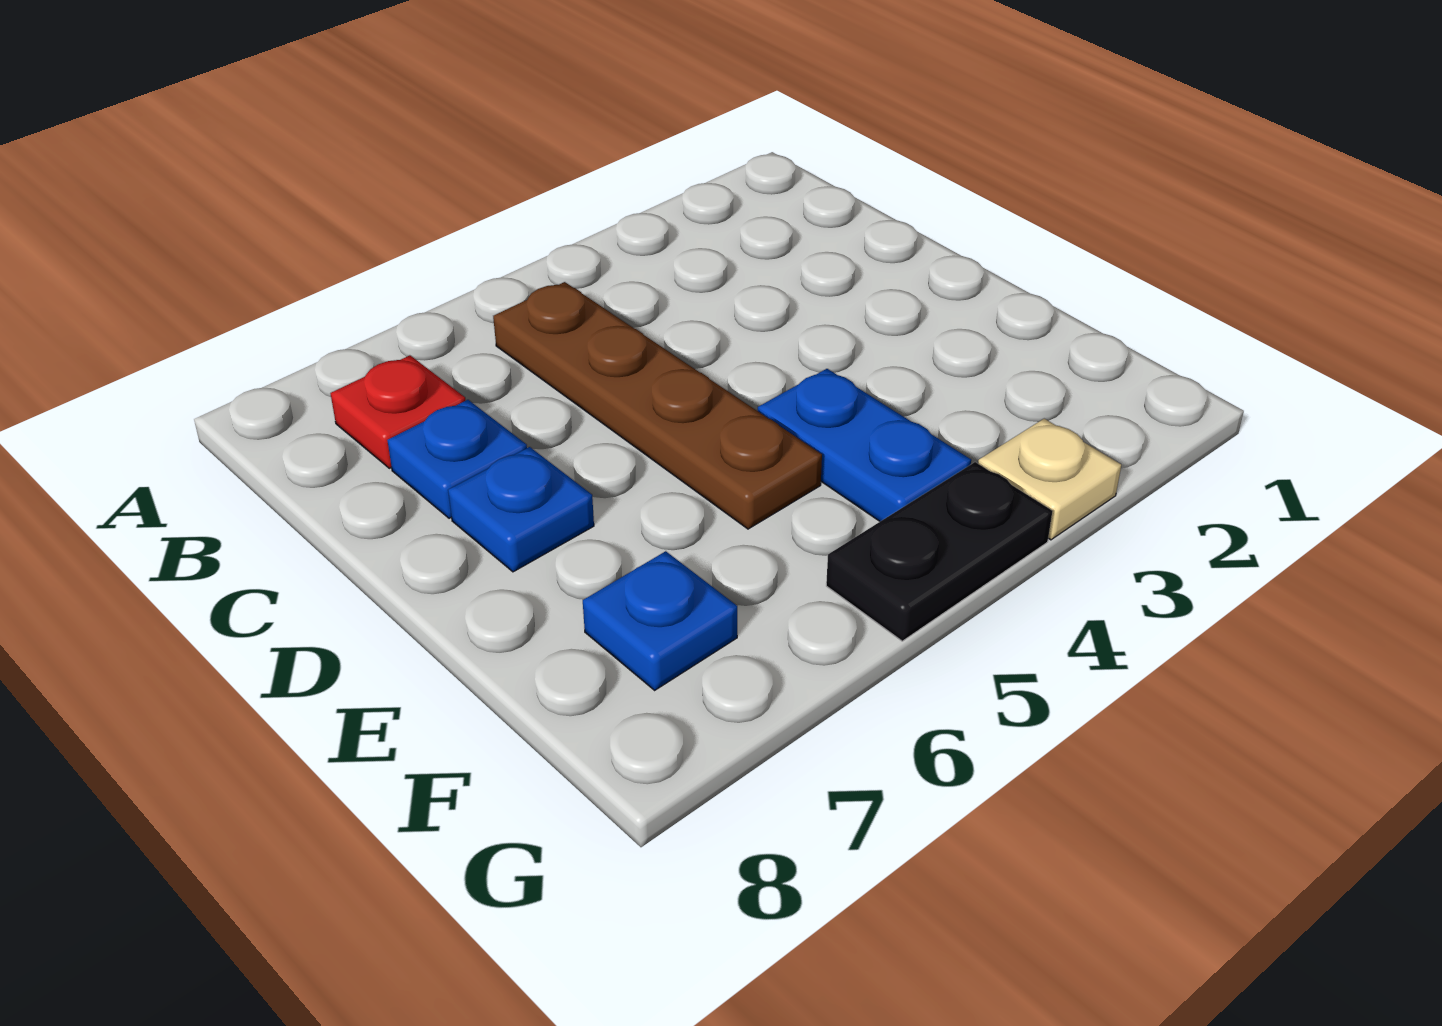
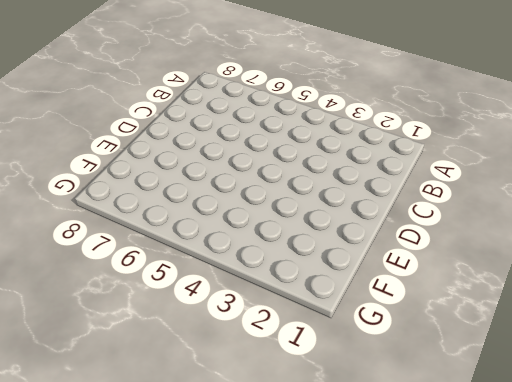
none -> brown plate B5:E5 level 1
none -> red plate B7 level 1

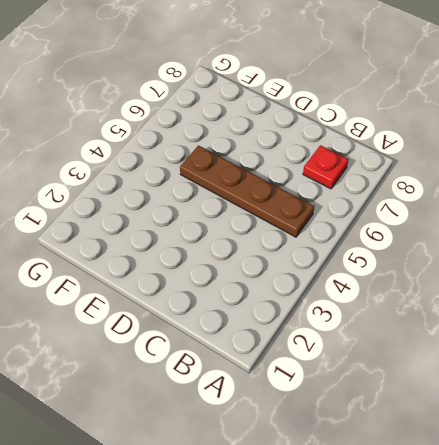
none -> blue plate C7 level 1
none -> blue plate D7 level 1

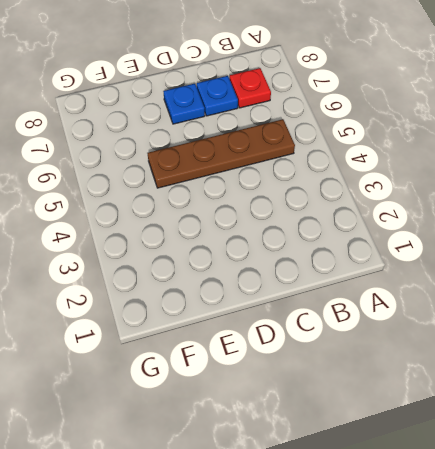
none -> blue plate E4:F4 level 1
none -> blue plate F7 level 1

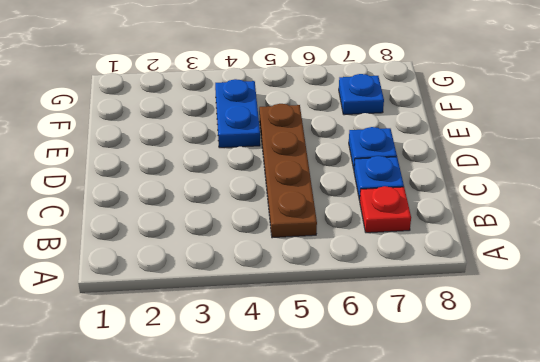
none -> tan plate G3 level 1
none -> black plate G4:G5 level 1

